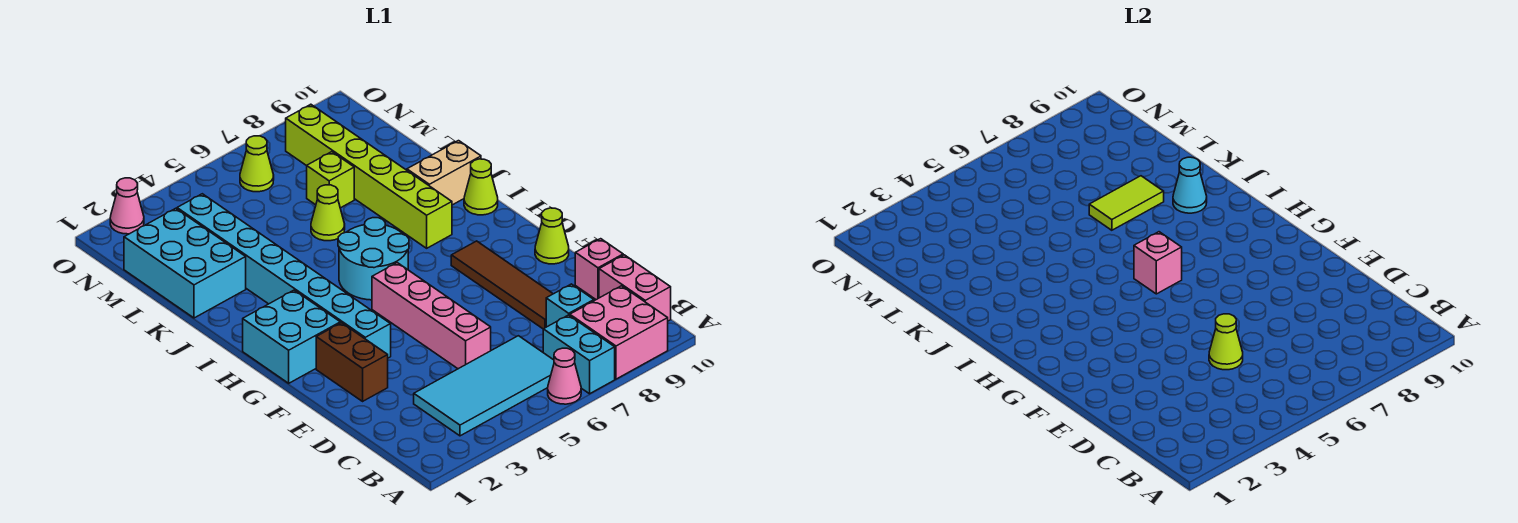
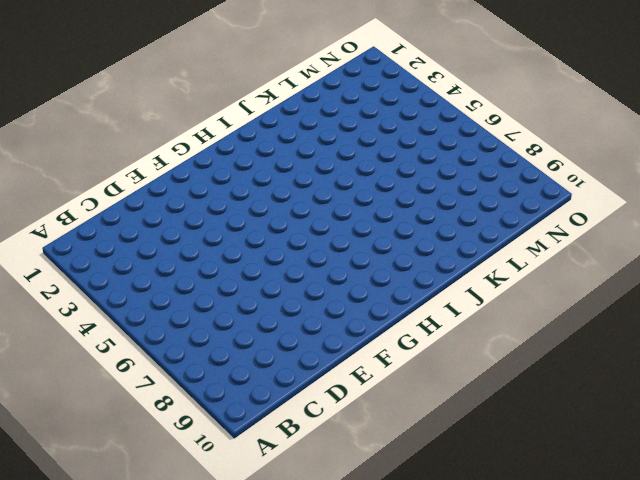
none -> pink cone A6 level 1
none -> cyan brick A7:B7 level 1
none -> pink brick A8:B9 level 1

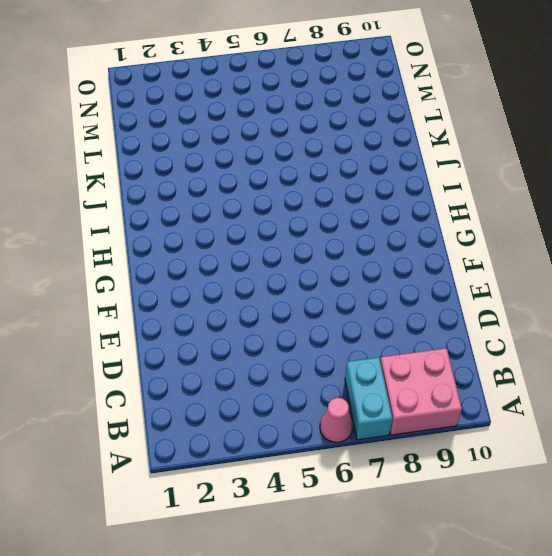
none -> cyan tile B3:C6 level 1
none -> pink brick B10:C10 level 1
none -> cyan brick C8 level 1

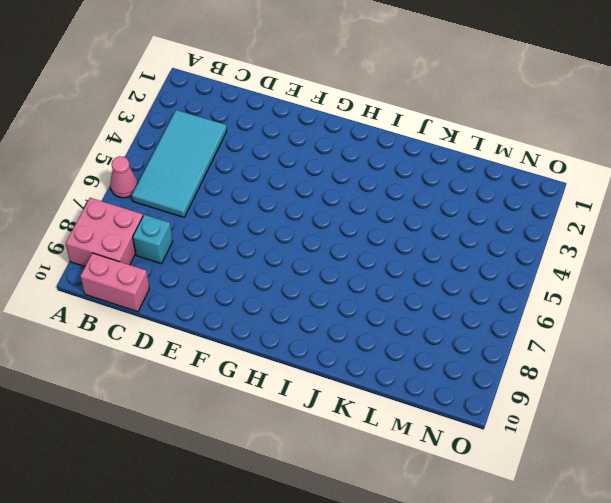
none -> cyan brick A7:B7 level 1
none -> pink brick D5:G5 level 1
none -> brown tile D8:G8 level 1

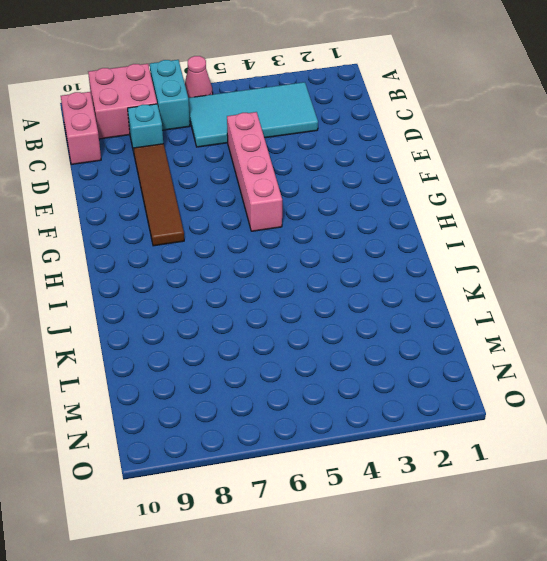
none -> pink brick D10 level 1
none -> brown brick E2:F2 level 1
none -> cyan brick F3:M3 level 1

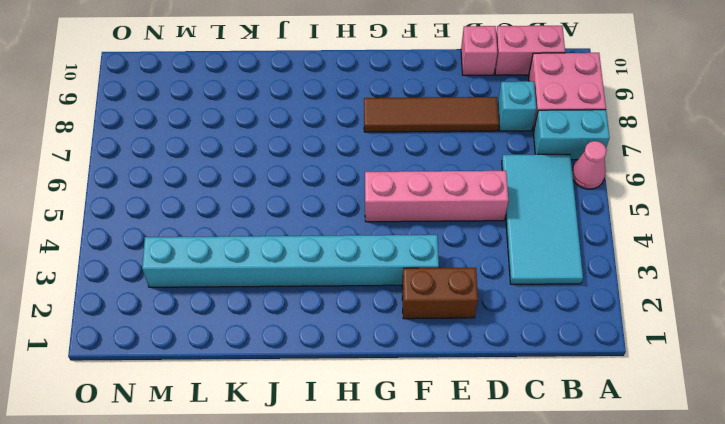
none -> lime cone F10 level 1
none -> cyan brick G1:H2 level 1
none -> cyan round brick H5:I6 level 1

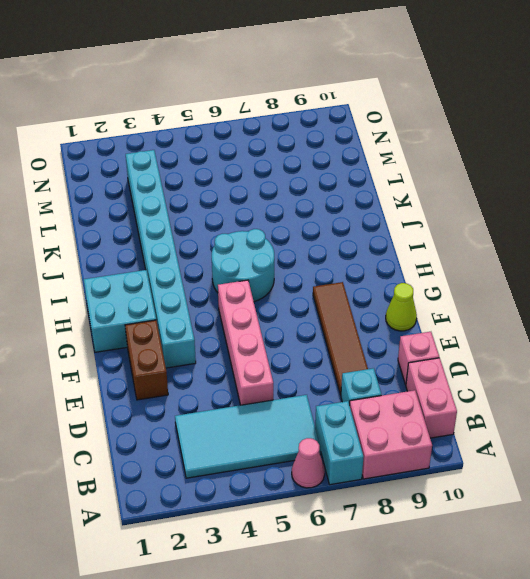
none -> lime brick I8:N8 level 1
none -> lime cone I10 level 1
none -> tan brick J9:J10 level 1

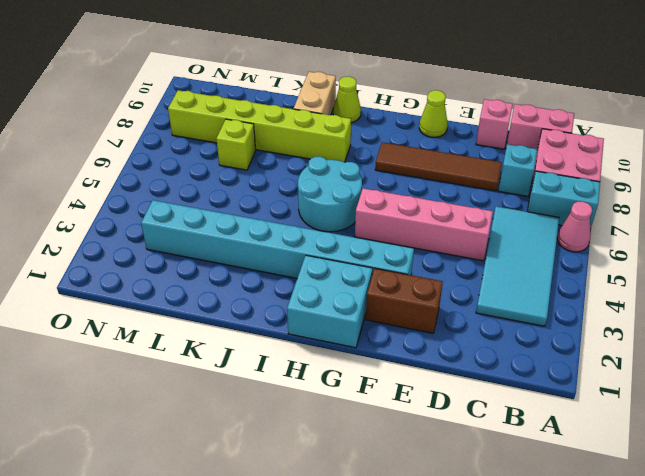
none -> cyan brick K1:M2 level 1
none -> lime cone K6 level 1
none -> lime cone N6 level 1

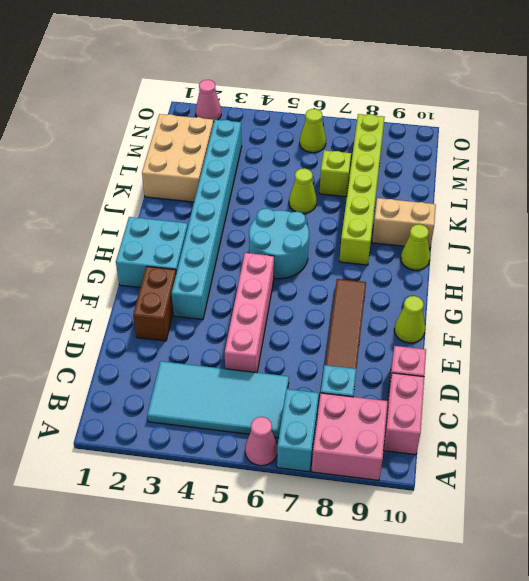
tan brick K1:M2 level 1 -> cyan brick K1:M2 level 1
none -> lime cone D5 level 2
none -> pink brick H6 level 2
none -> cyan cone J9 level 2

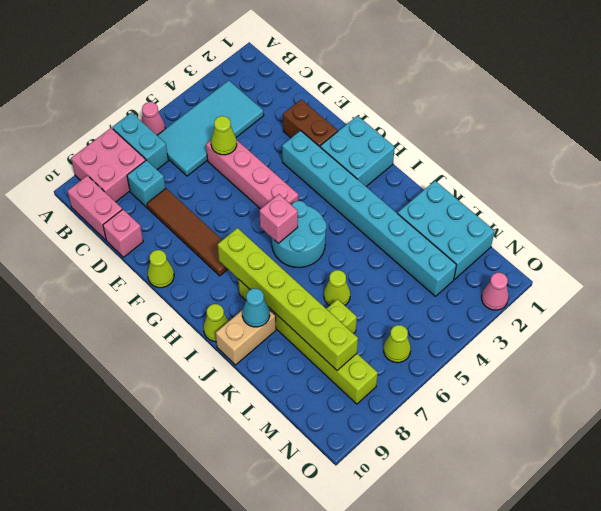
lime brick H8:M8 level 2 -> lime tile K7:K8 level 2

